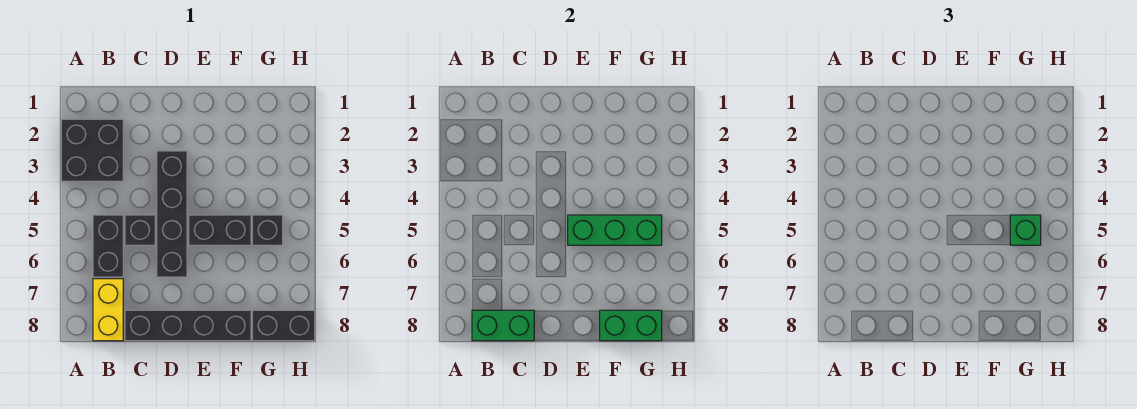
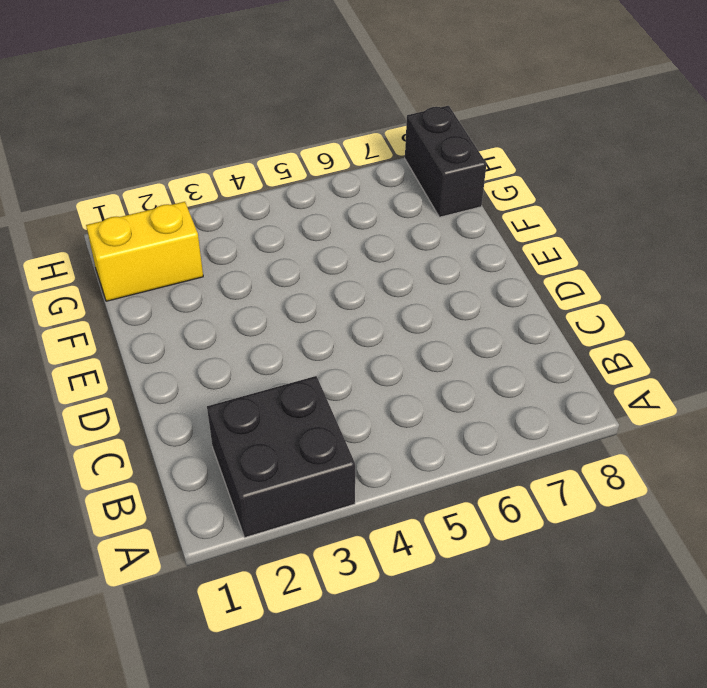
yellow brick G1:G2 level 1 -> yellow brick B7:B8 level 1
none -> black brick B5:B6 level 1
none -> black brick C5 level 1
none -> black brick C8:F8 level 1

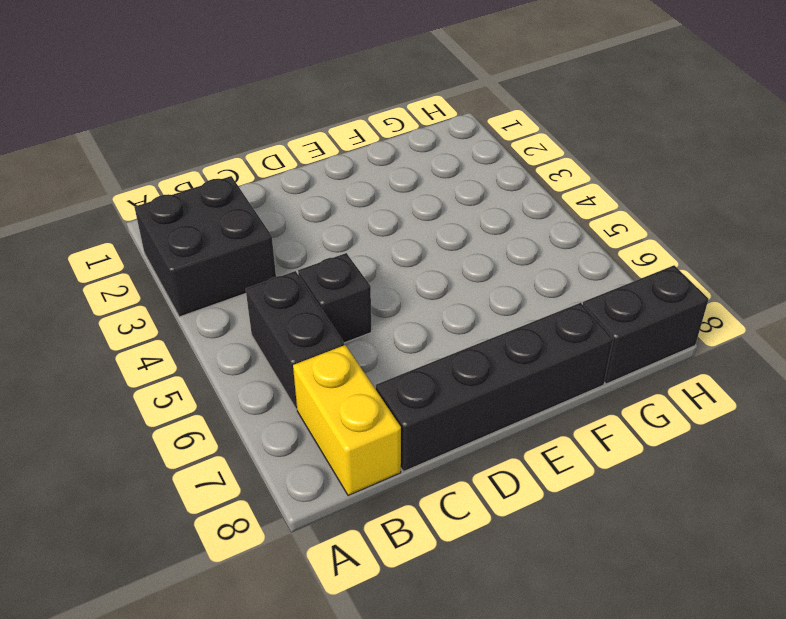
none -> black brick D3:D6 level 1
none -> black brick E5:F5 level 1
none -> black brick G5 level 1

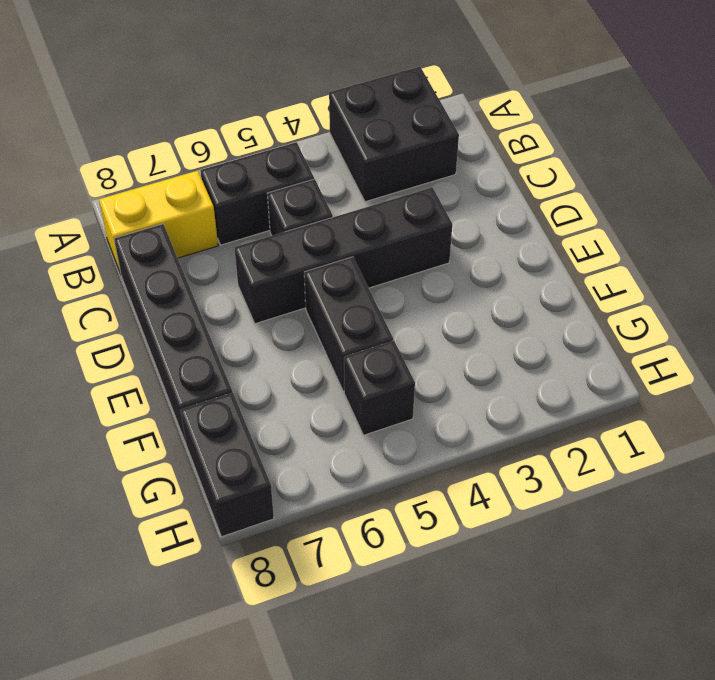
none -> green brick B8:C8 level 2
none -> green brick E5:G5 level 2
none -> green brick F8:G8 level 2

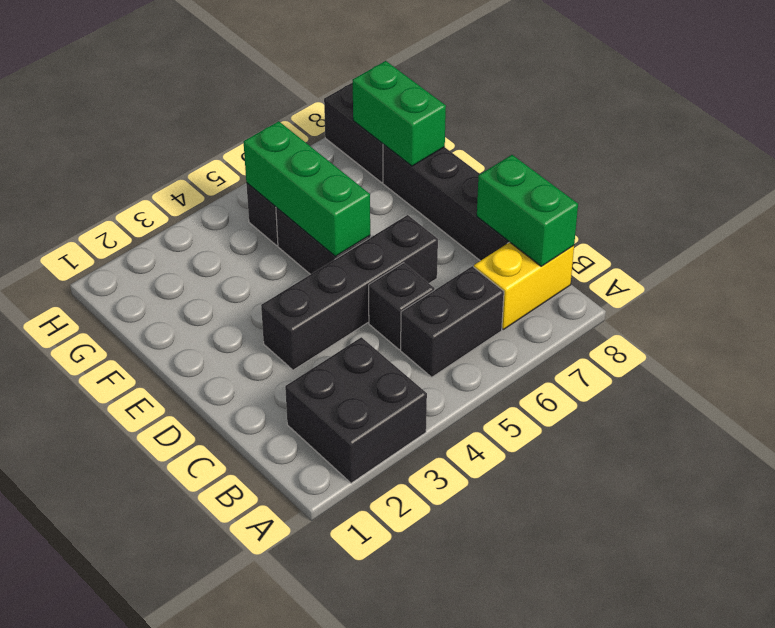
none -> green brick G5 level 3

